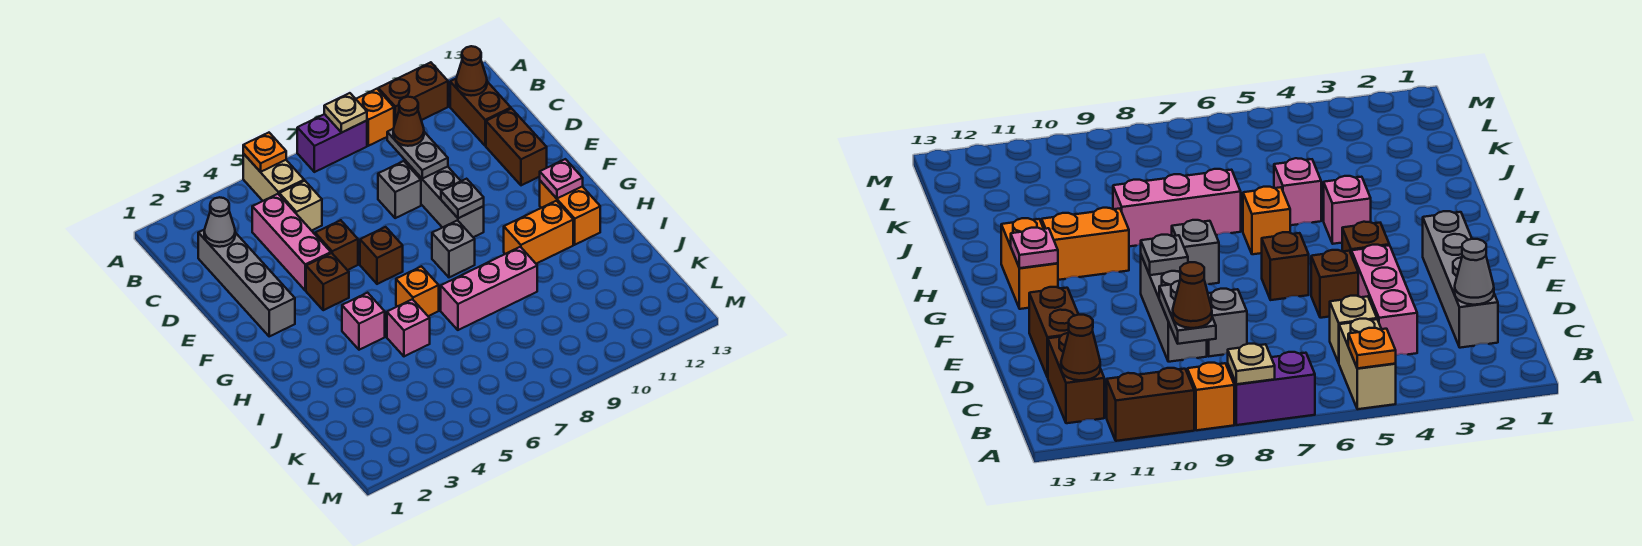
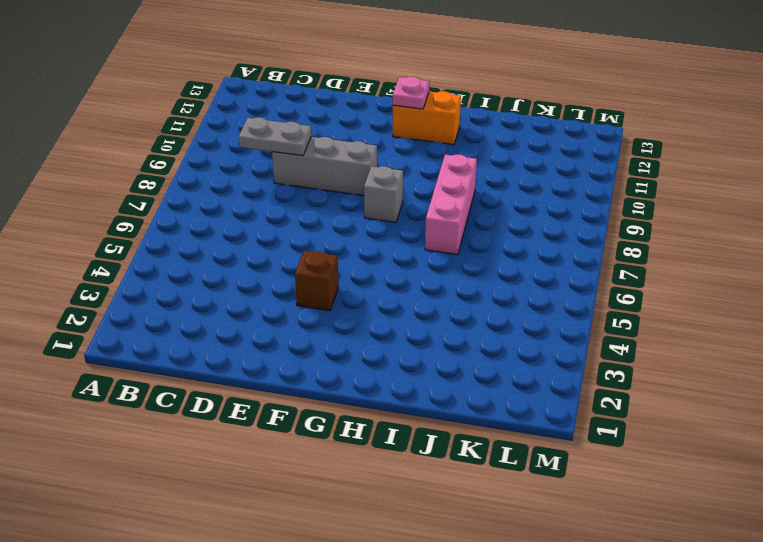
none -> tan brick A5:B5 level 1
none -> purple brick A7:A8 level 1
none -> orange brick A9 level 1

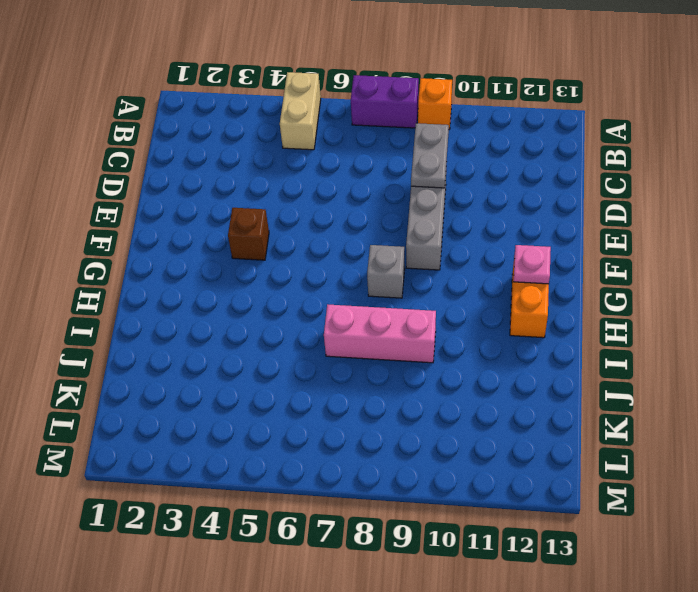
none -> brown brick A10:A11 level 1
none -> brown brick B12:C12 level 1
none -> grey brick C2:F2 level 1

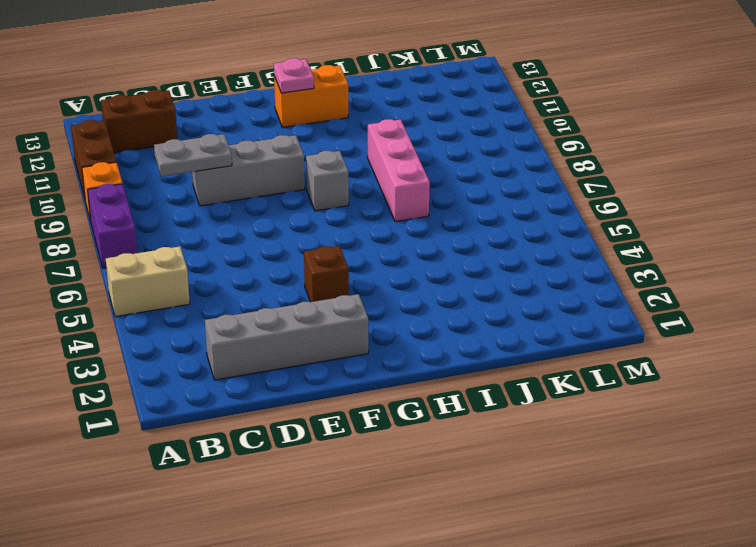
none -> pink brick C4:E4 level 1
none -> tan brick C5 level 1
none -> grey brick D8 level 1

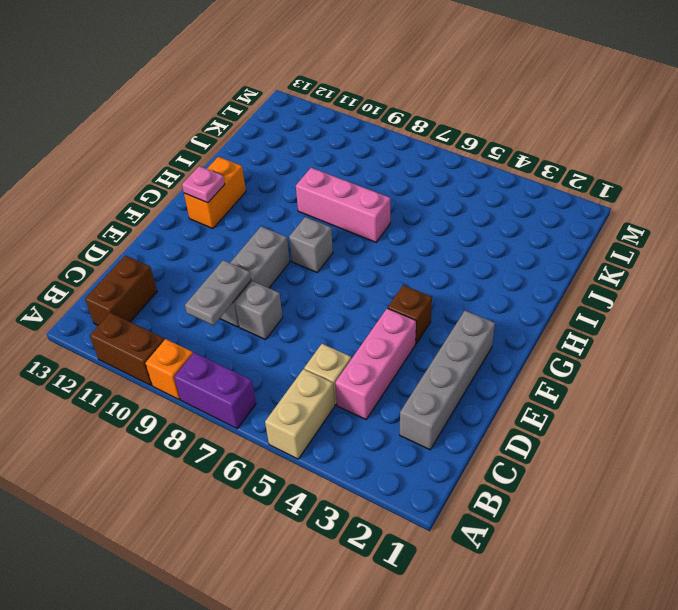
none -> brown brick D12:E12 level 1
none -> brown brick E5 level 1
none -> brown brick F6 level 1

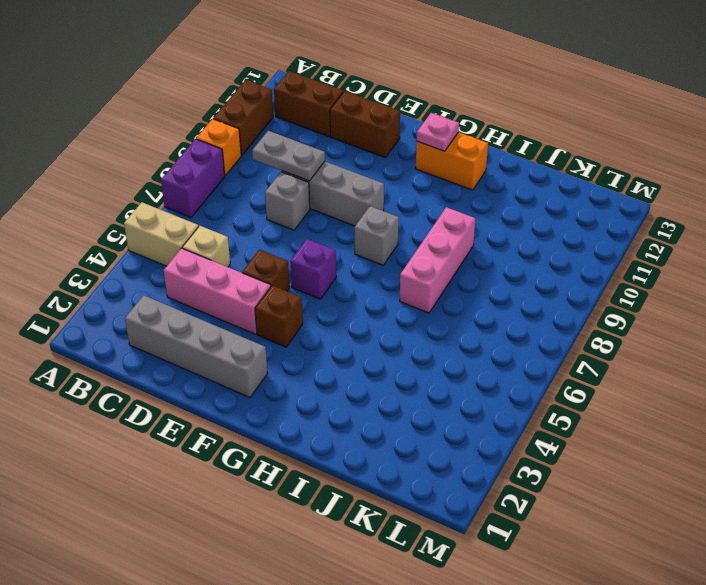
purple brick F6 level 1 -> brown brick F6 level 1
none -> pink brick H4 level 1
none -> orange brick H6 level 1
none -> orange brick H10:H11 level 1

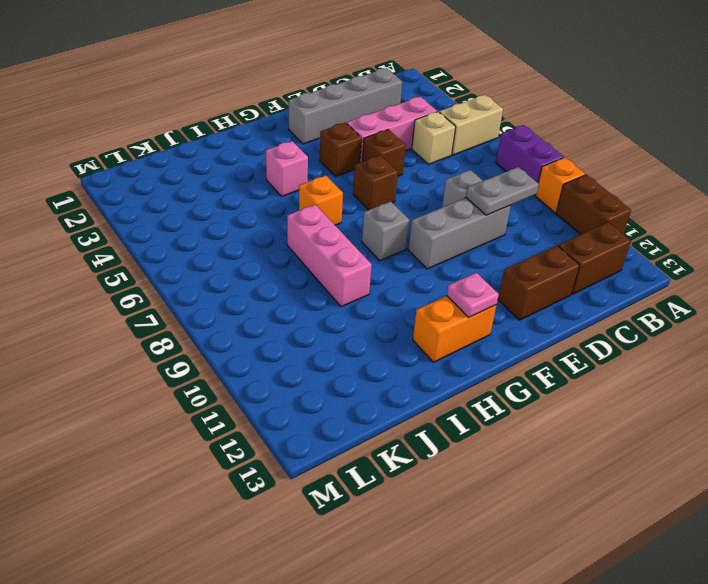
none -> orange brick H10:H11 level 1
none -> pink brick I5 level 1
none -> orange plate A5 level 2

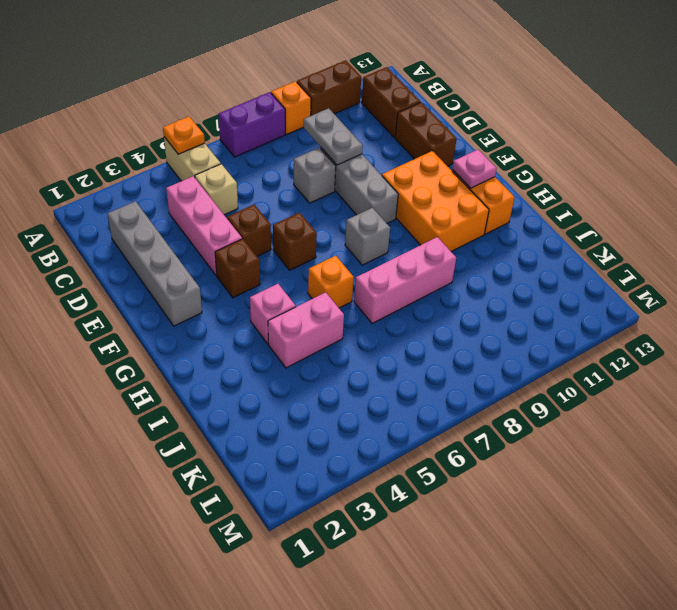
orange brick F10:H11 level 1 -> orange brick H10:H11 level 1
pink brick I4:I5 level 1 -> pink brick I5 level 1
none -> tan plate A8 level 2
none -> brown cone B12 level 2
none -> grey cone C2 level 2

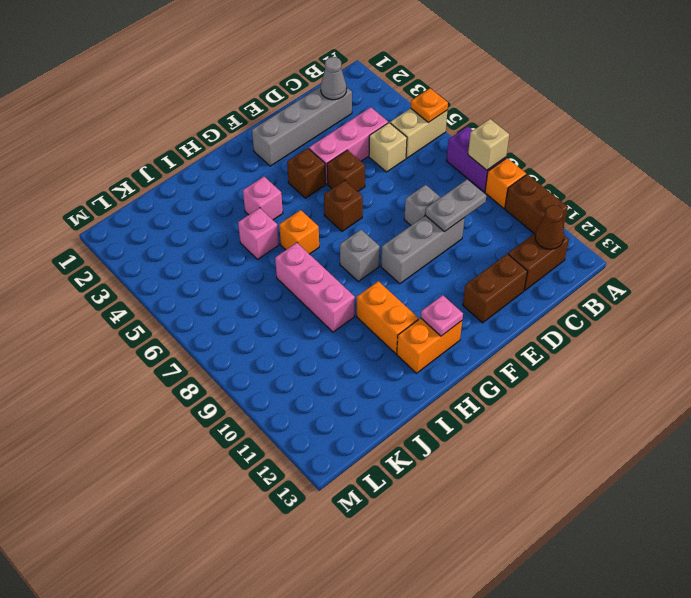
tan brick A8 level 2 -> tan plate A8 level 2
none -> grey plate F9 level 2
none -> brown cone C9 level 3

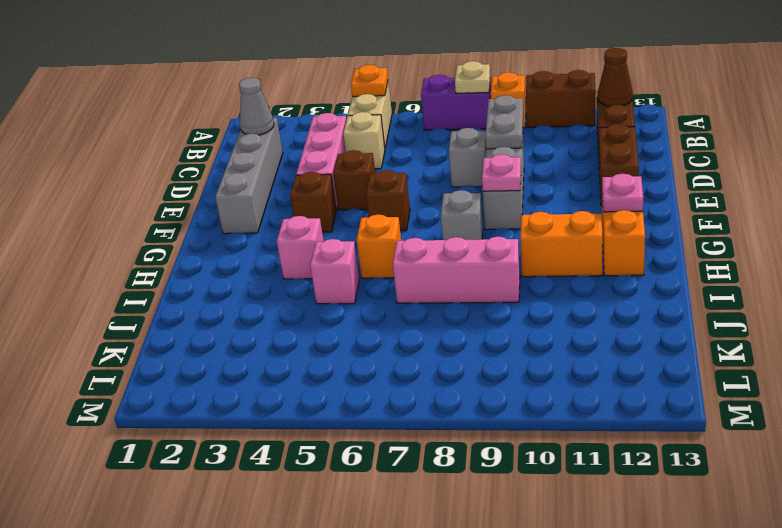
pink plate F9 level 2 -> grey plate F9 level 2
none -> brown cone C9 level 3

